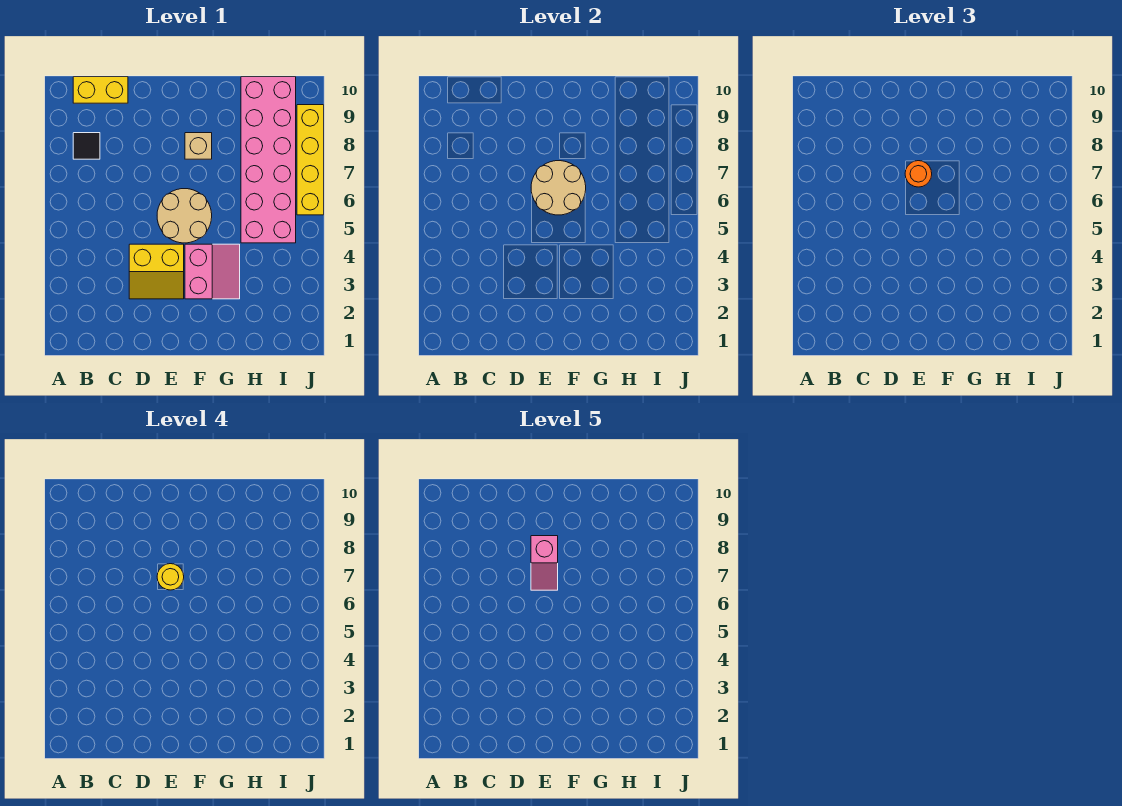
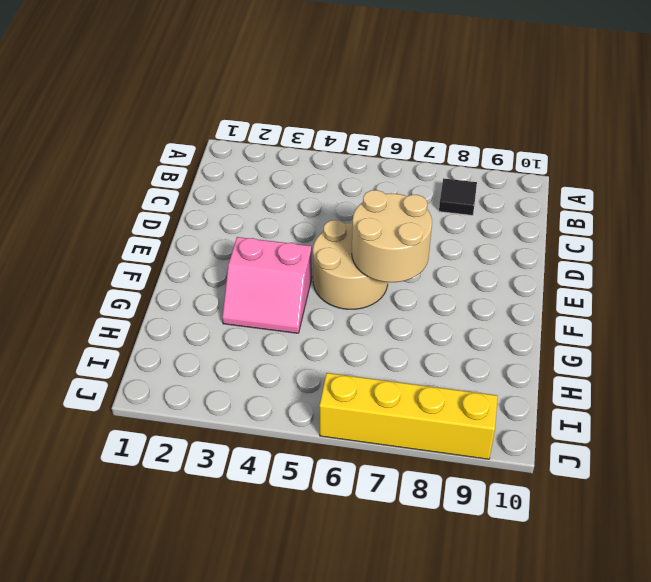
none -> yellow brick B10:C10 level 1
none -> yellow slope D3:E4 level 1 top 4
none -> tan brick F8 level 1

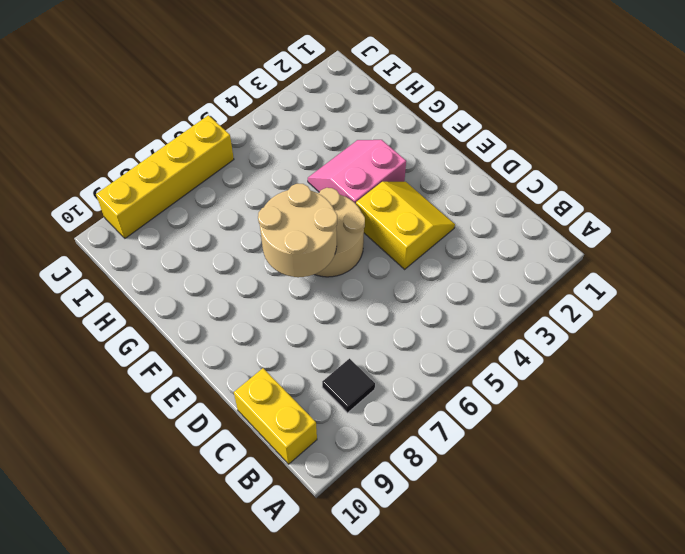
none -> tan brick F8 level 1
none -> pink brick H5:I10 level 1
none -> orange round brick E7 level 3

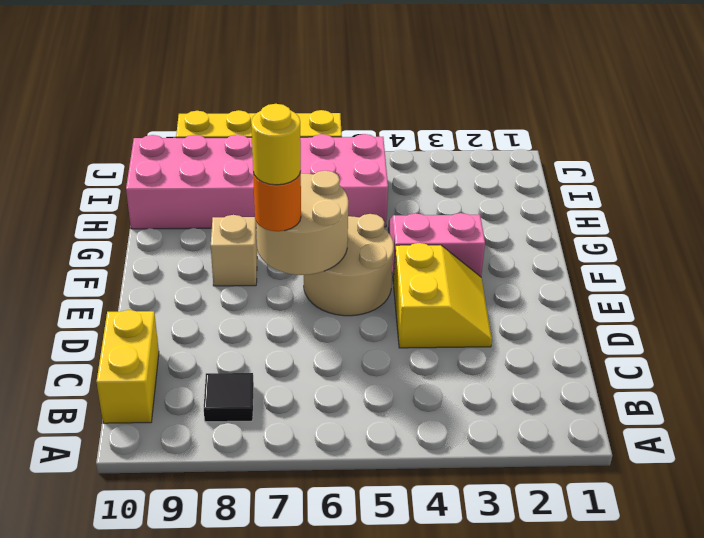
none -> pink slope E7:E8 level 5 top 8

